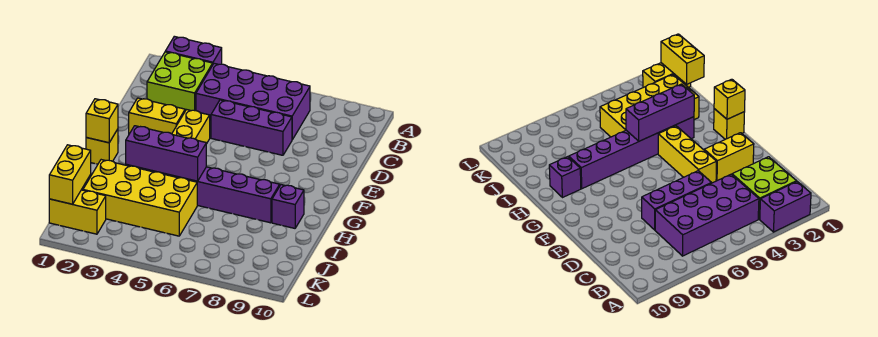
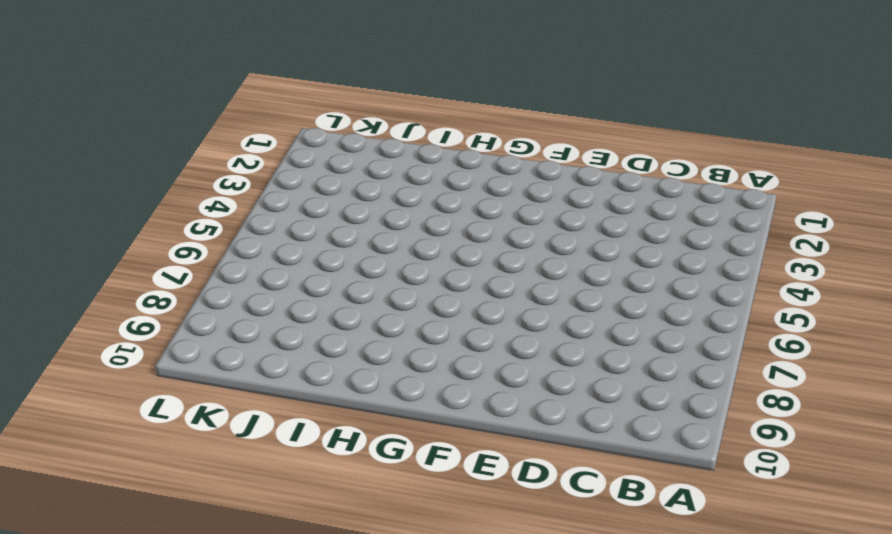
none -> purple brick A2:A3 level 1
none -> lime brick B2:C3 level 1
none -> purple brick B4:C7 level 1

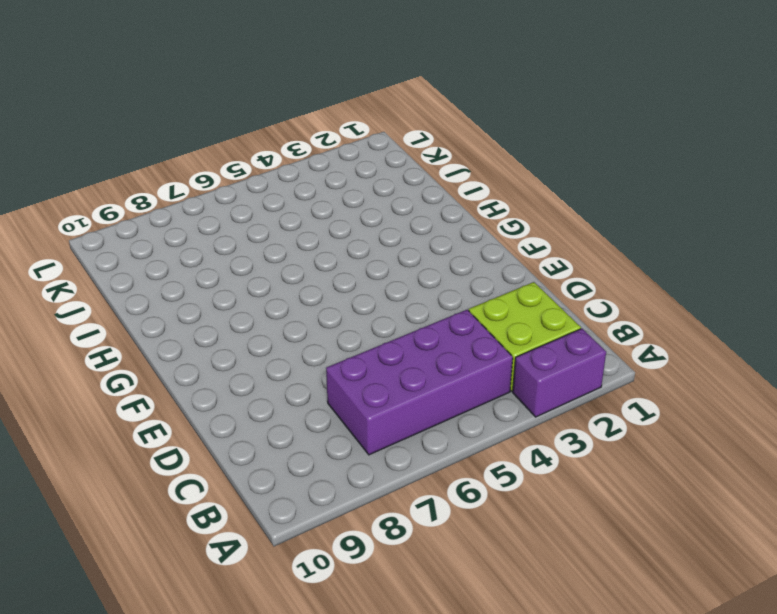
none -> purple brick D5:D7 level 1
none -> yellow brick E2:E3 level 1
none -> yellow brick E4:G4 level 1

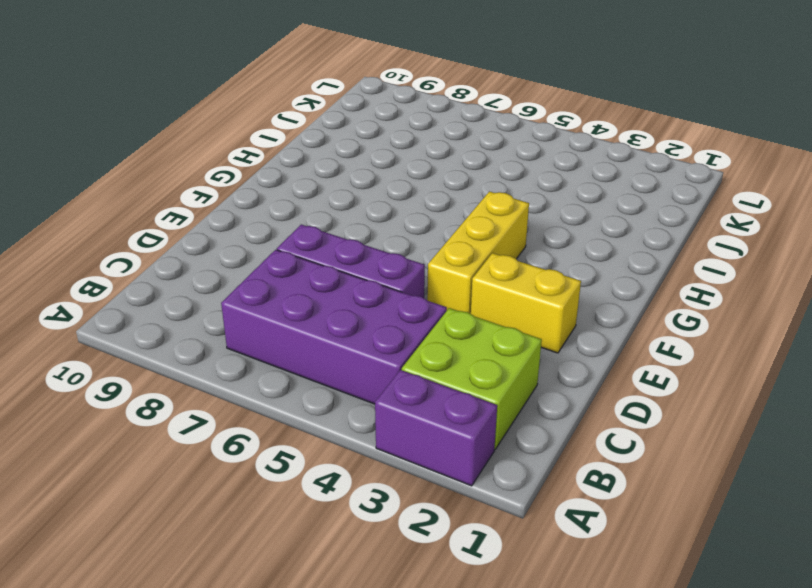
none -> yellow brick G1 level 1
none -> purple brick H3:H8 level 1
none -> purple brick H9 level 1

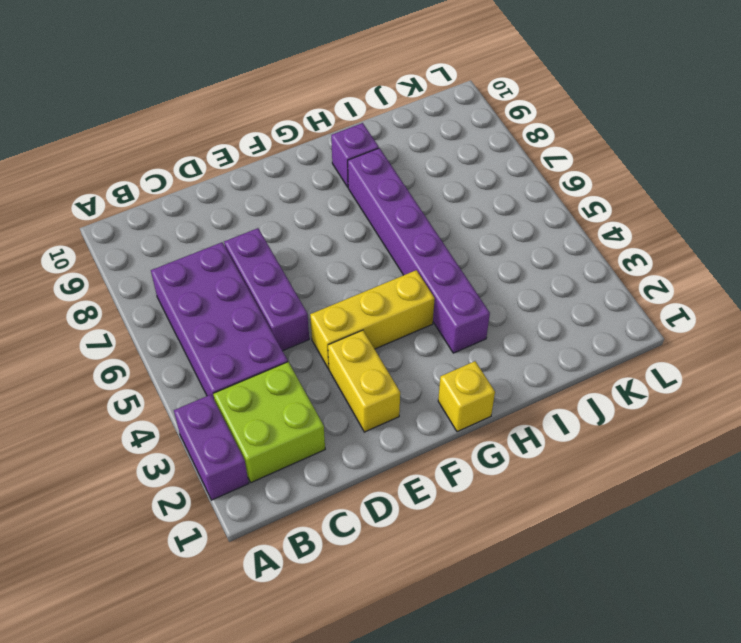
none -> yellow brick I2:J5 level 1
none -> yellow brick K1:K2 level 1
none -> yellow brick G1 level 2

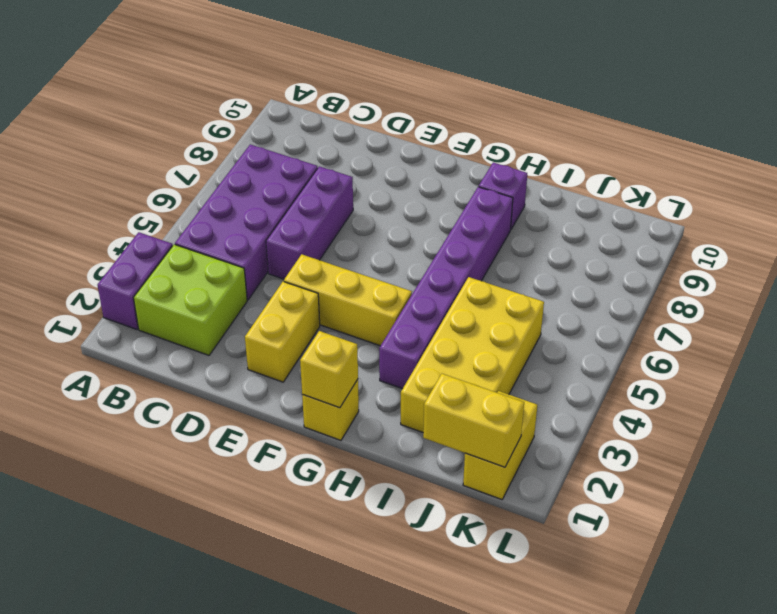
none -> purple brick H3:H5 level 2

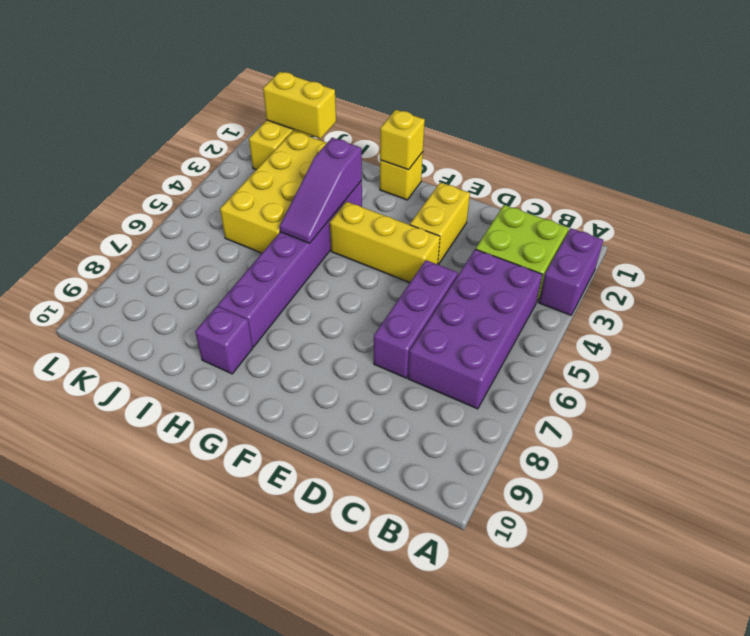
purple slope H3:H5 level 2 top 3 -> purple brick H3:H5 level 2

